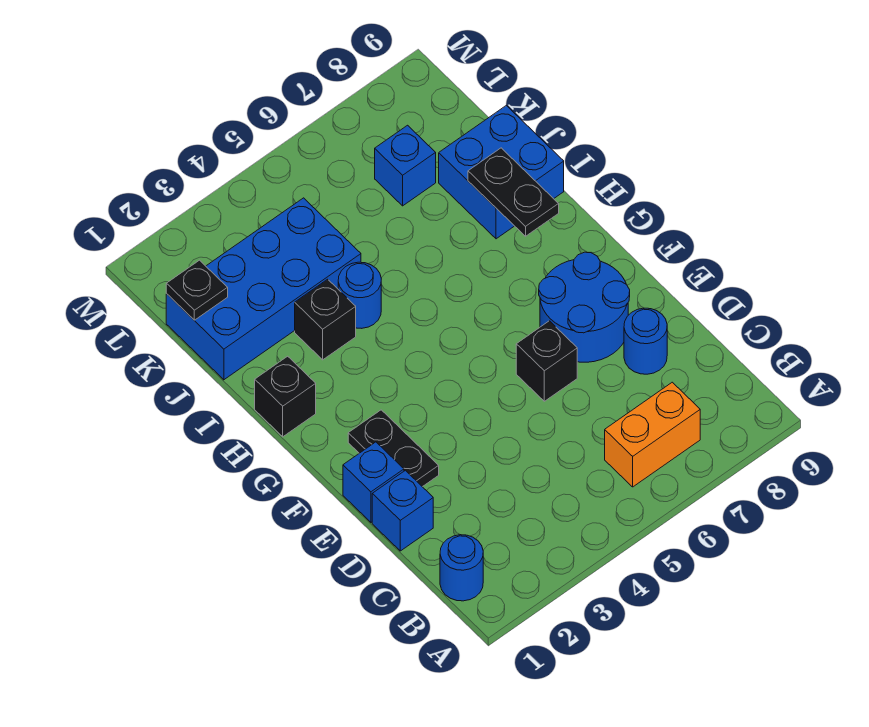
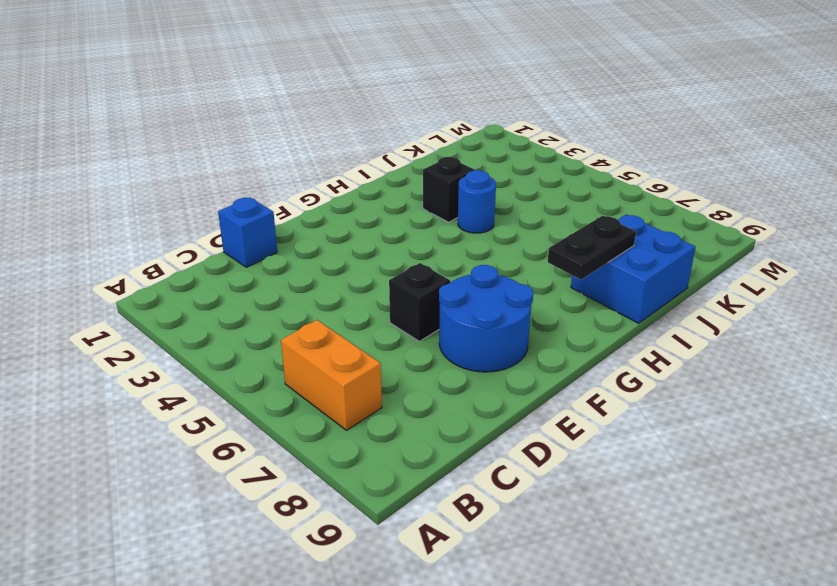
none -> blue round brick B1 level 1
none -> blue round brick D8 level 1
none -> blue brick E1 level 1

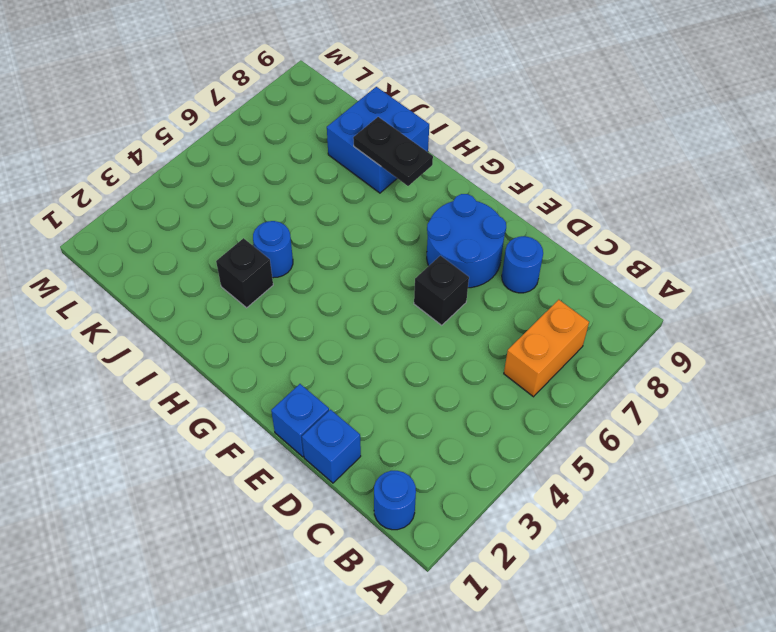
none -> black plate E2:F2 level 1
none -> black brick H1 level 1
none -> blue brick J1:K4 level 1

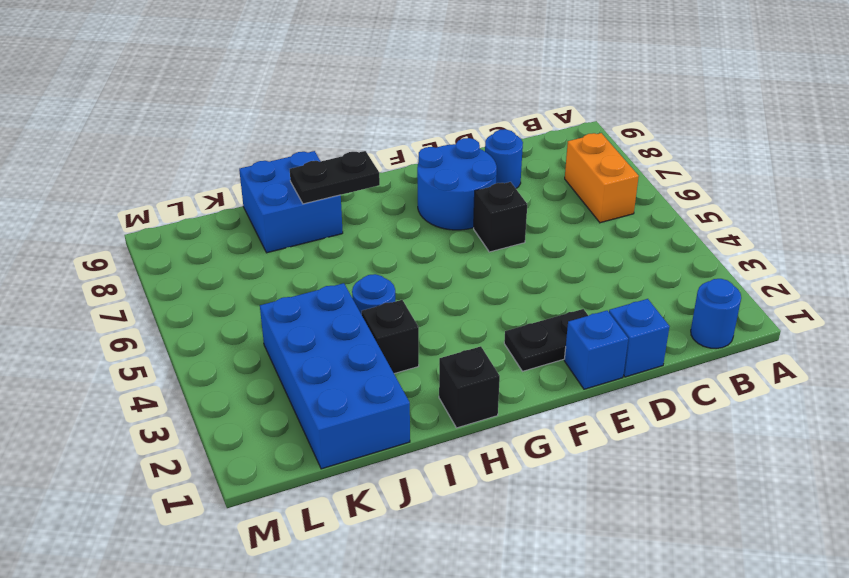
none -> blue brick K7 level 1
none -> black plate K1 level 2

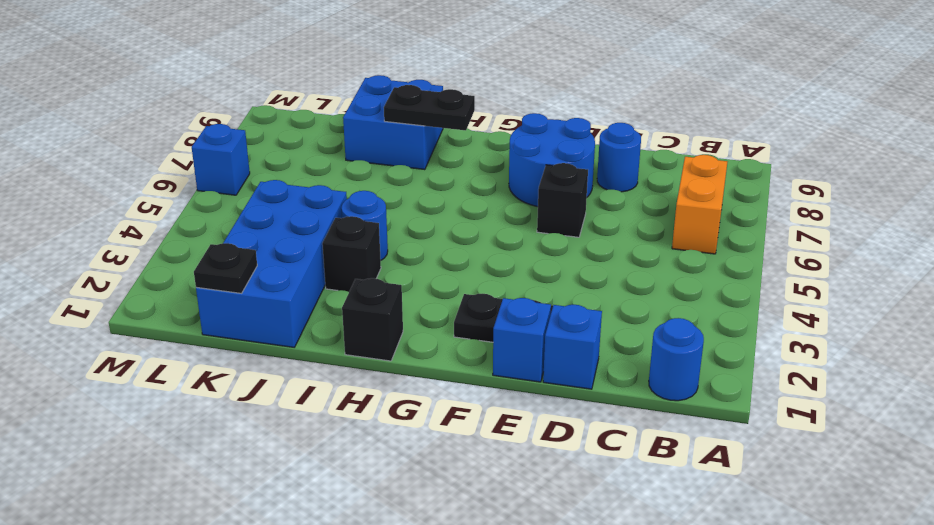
blue brick M6 level 1 -> blue brick K7 level 1

